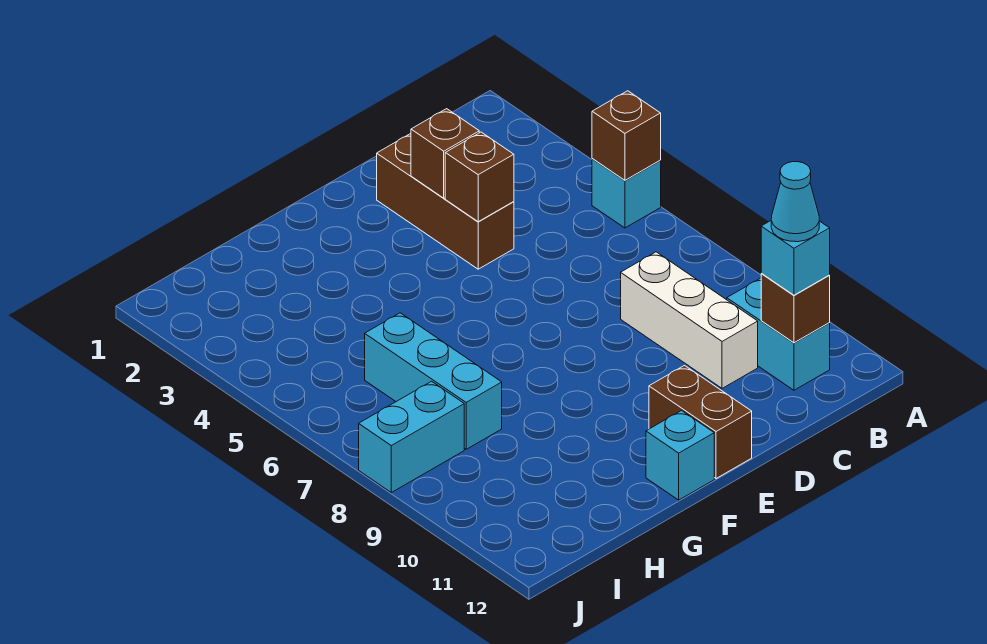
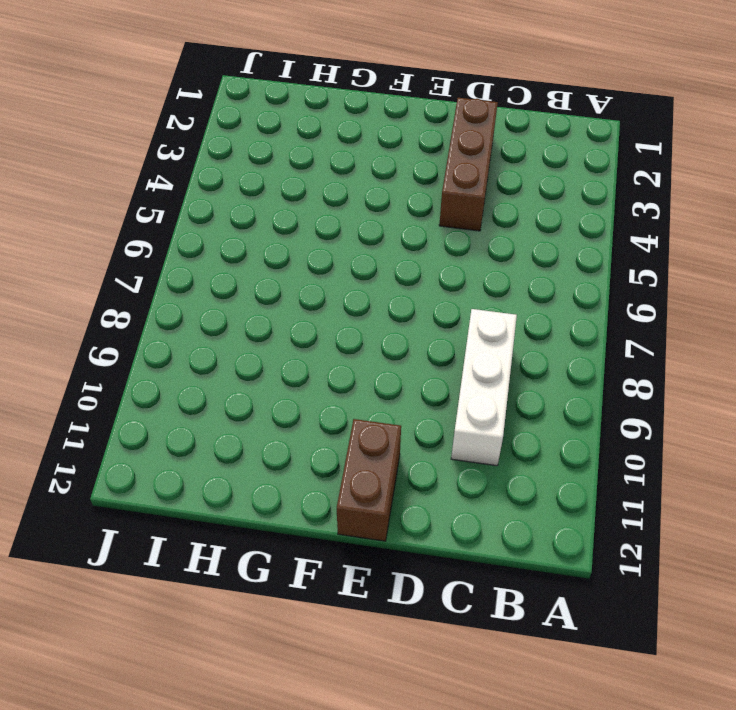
none -> cyan brick A5 level 1
none -> cyan brick B10:B11 level 1
none -> cyan brick F12 level 1

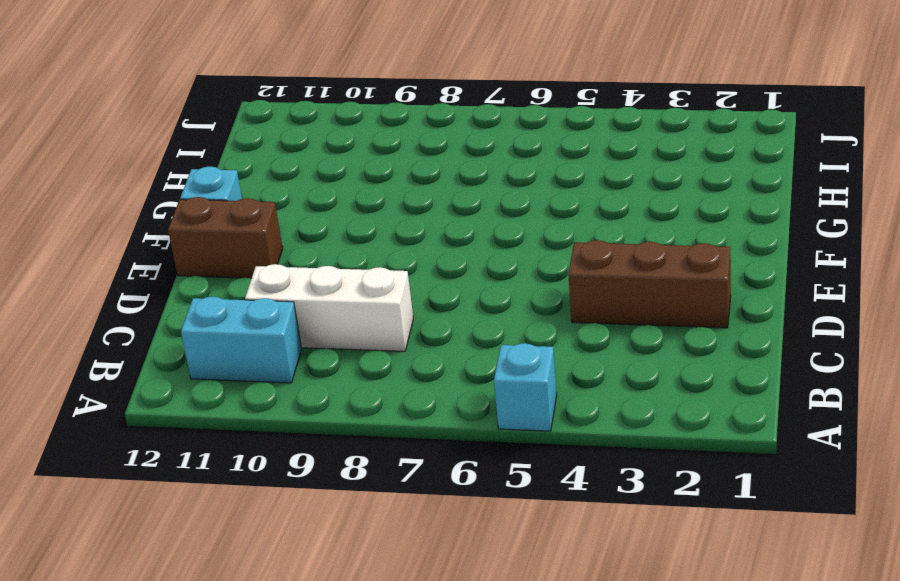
none -> cyan brick H6:H8 level 1
none -> cyan brick I8:J8 level 1
none -> brown brick A5 level 2

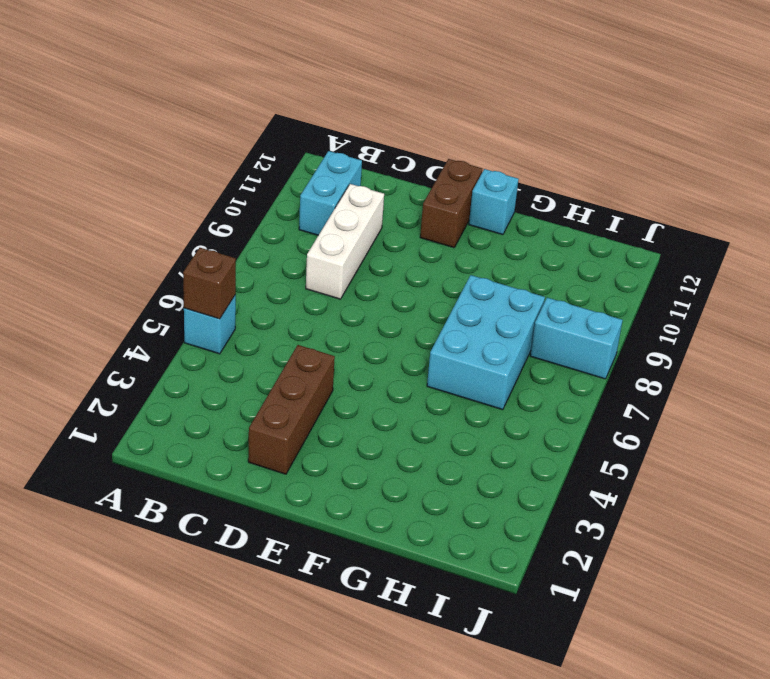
cyan brick G6:H8 level 1 -> cyan brick H6:H8 level 1
none -> brown brick B11 level 2
none -> brown brick D3 level 2
none -> brown brick D4 level 2

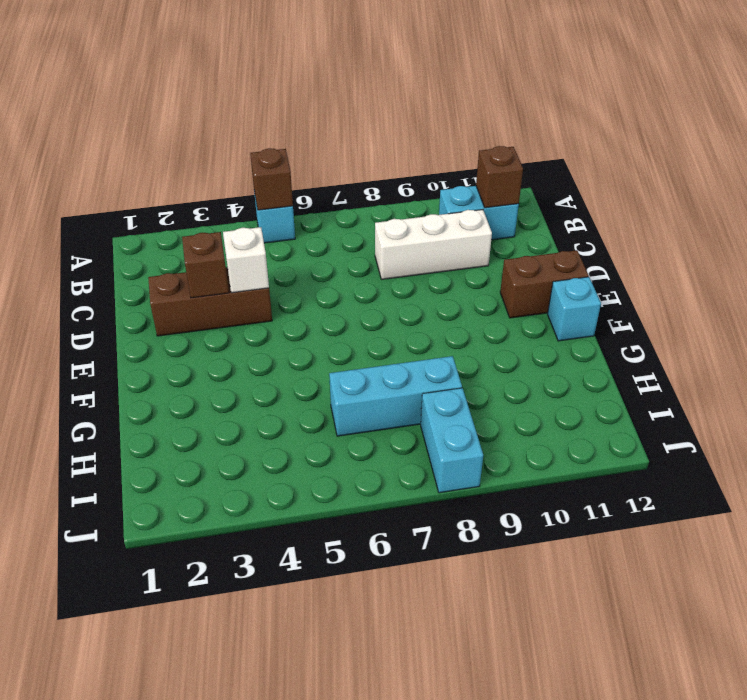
white brick D4 level 2 -> brown brick D4 level 2
none -> cyan brick B11 level 3
none -> cyan cone B11 level 4

